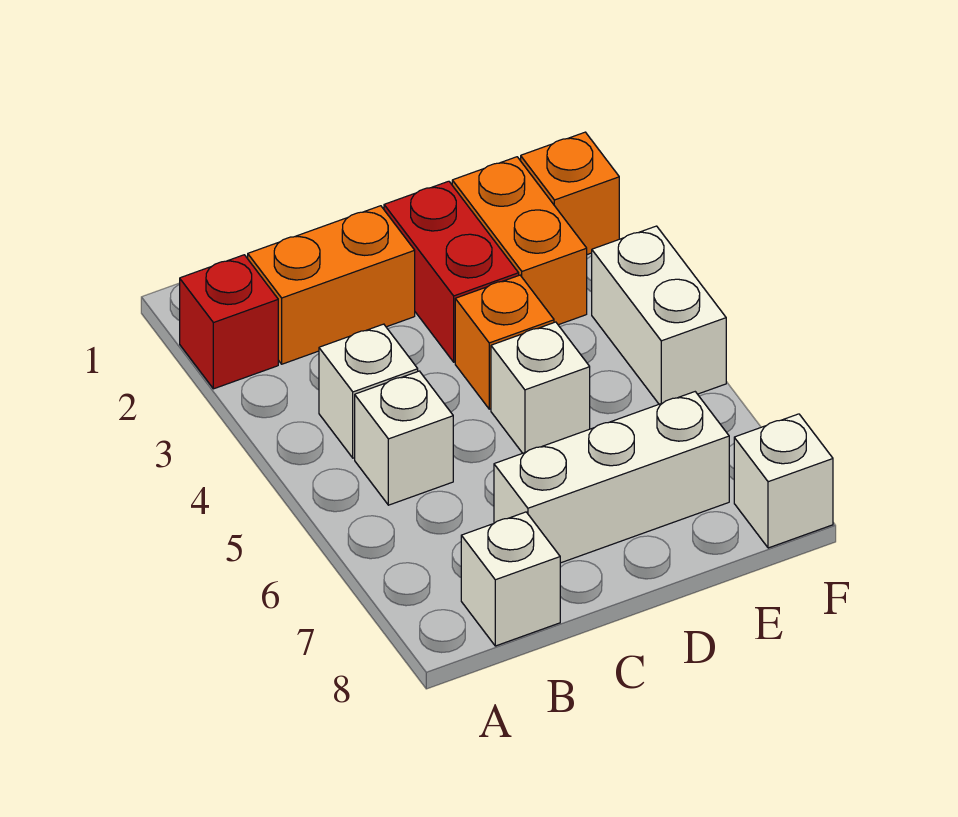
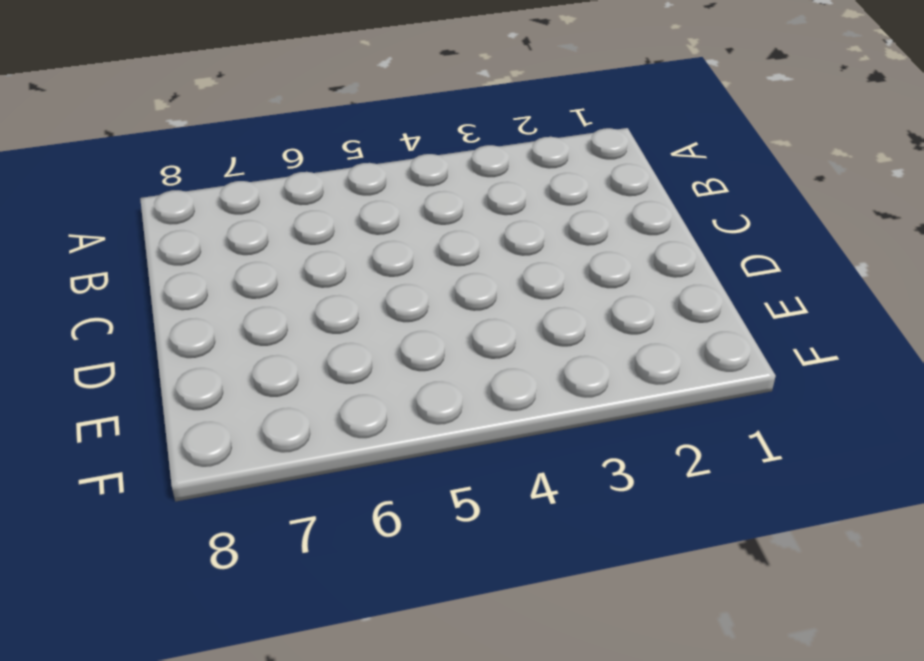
none -> red brick A2 level 1
none -> orange brick B2:C2 level 1
none -> white brick B4 level 1

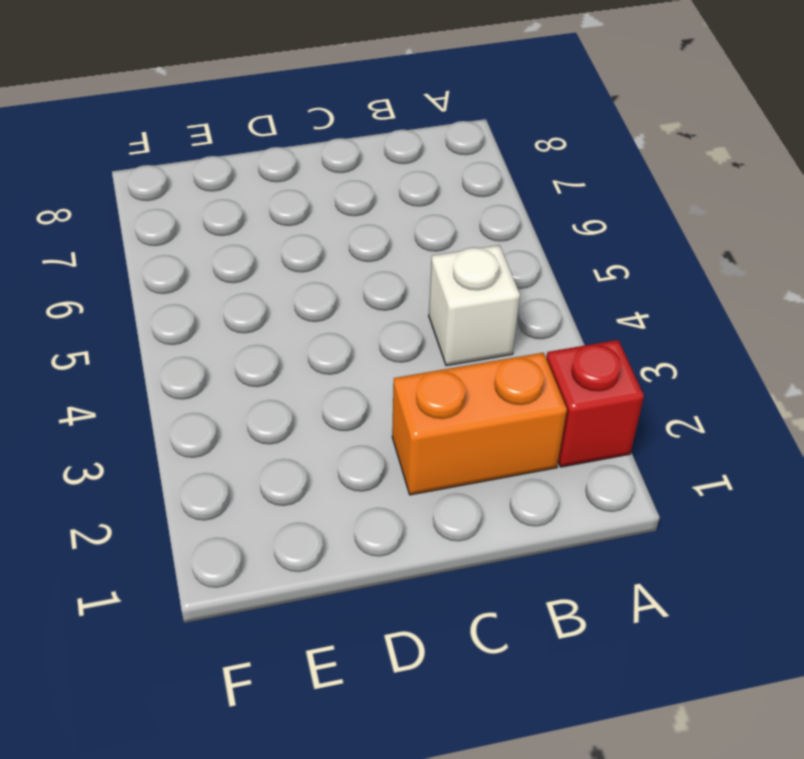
none -> white brick B5 level 1
none -> white brick B8 level 1
none -> white brick C7:E7 level 1

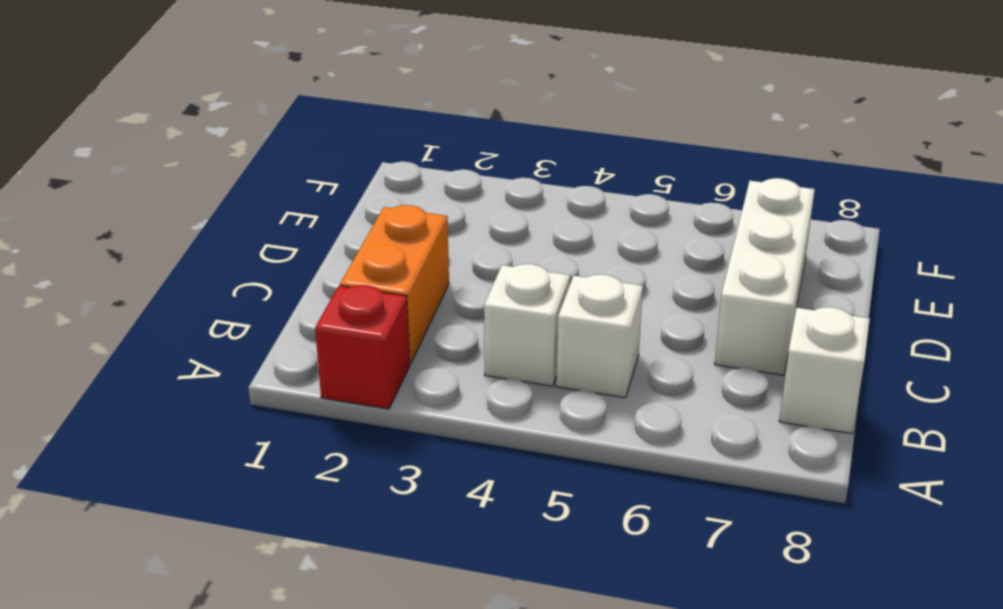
none -> red brick D2:D3 level 1
none -> orange brick D4 level 1
none -> white brick D5 level 1

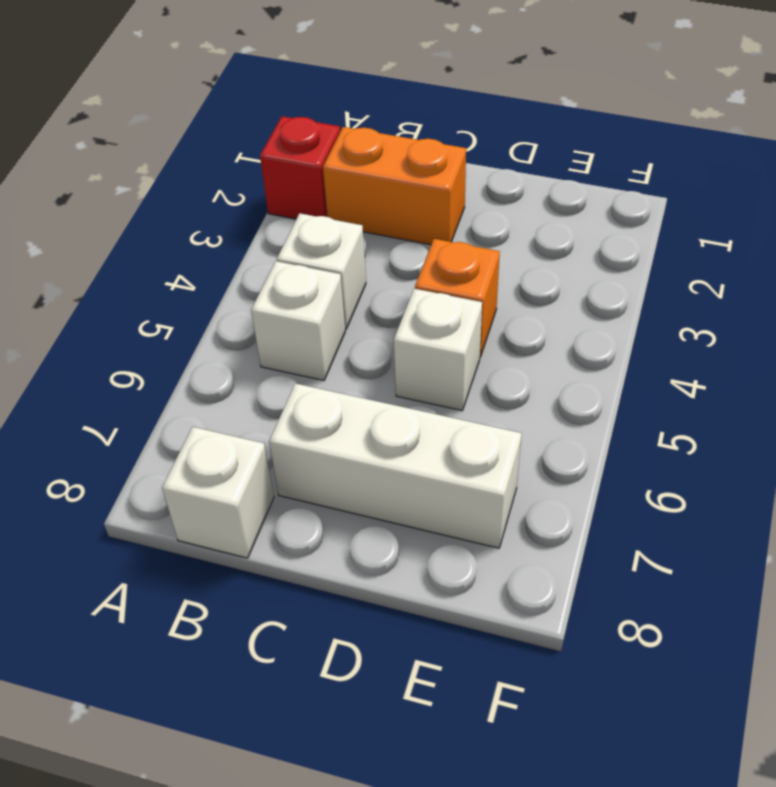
none -> red brick D2:D3 level 1
none -> orange brick E2:E3 level 1
none -> orange brick F2 level 1

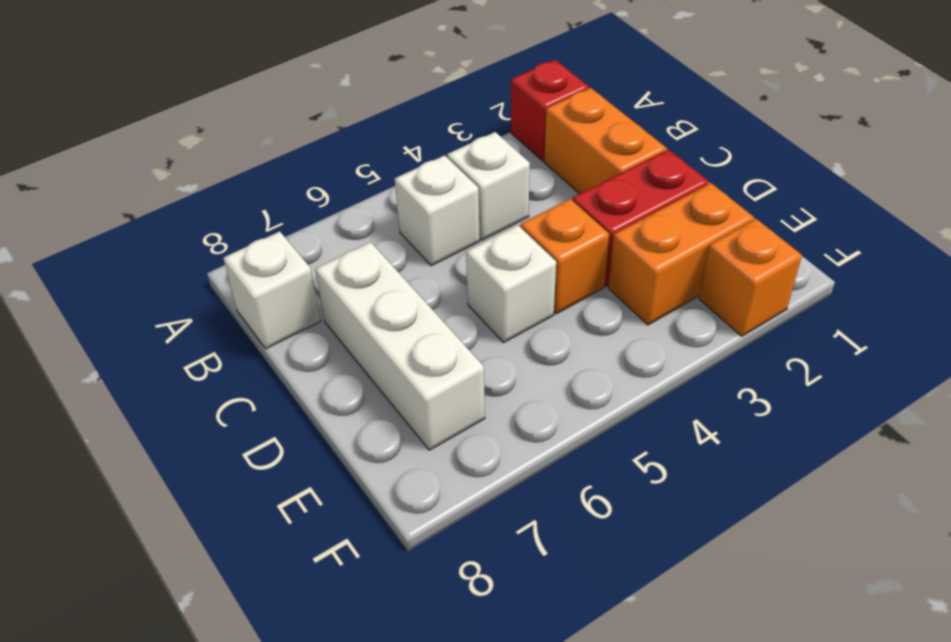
none -> white brick F4:F5 level 1
none -> white brick F8 level 1

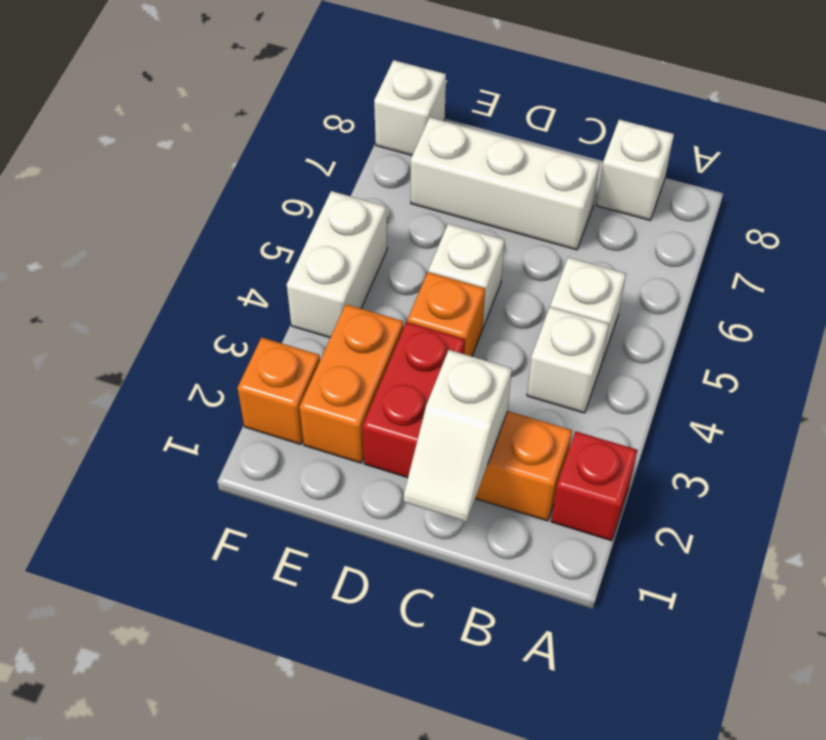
white slope C1:C2 level 2 top 2 -> none

